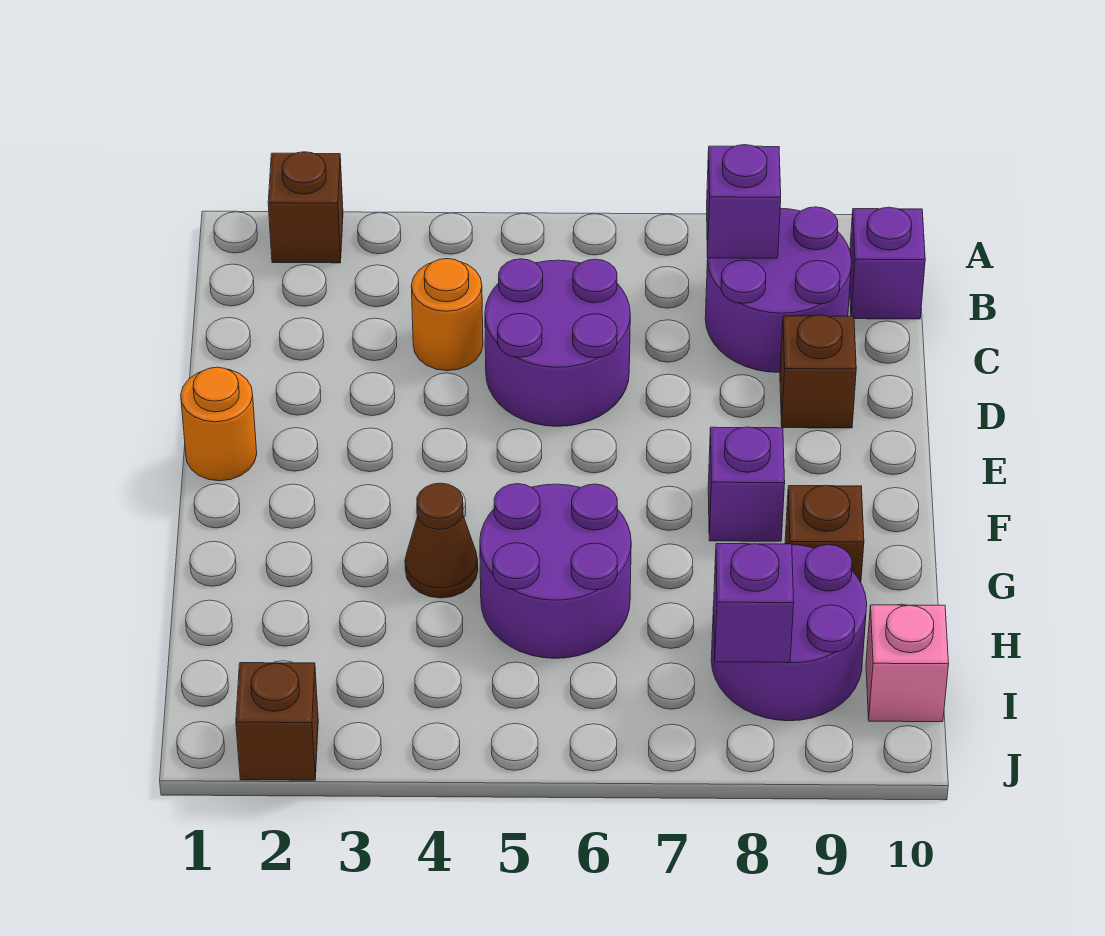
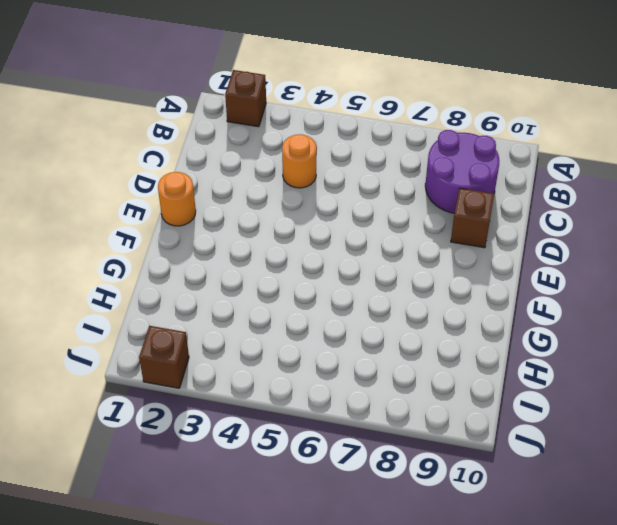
none -> purple brick B10 level 1
none -> purple round brick C5:D6 level 1
none -> purple brick F8 level 1

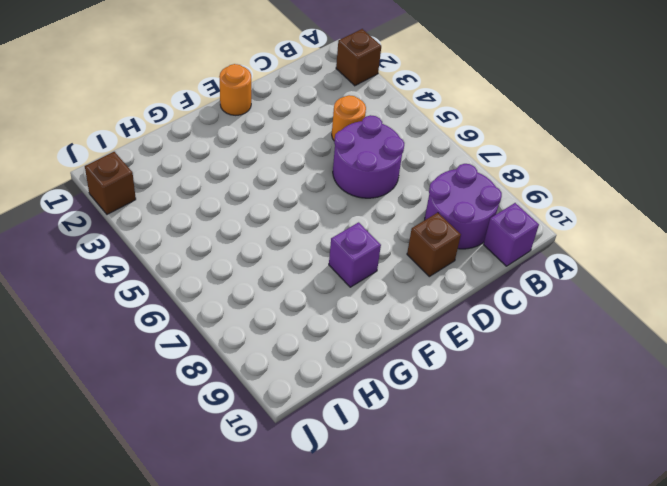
none -> brown cone G4 level 1
none -> purple round brick G5:H6 level 1
none -> brown brick G9 level 1

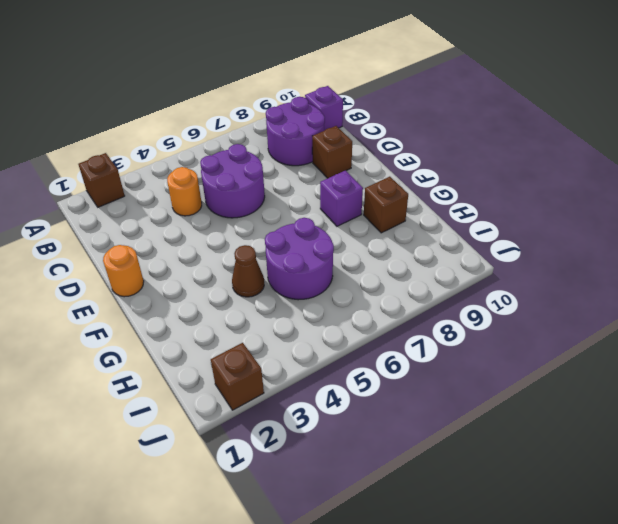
none -> purple round brick H8:I9 level 1
none -> pink brick I10 level 1
none -> purple brick B8 level 2

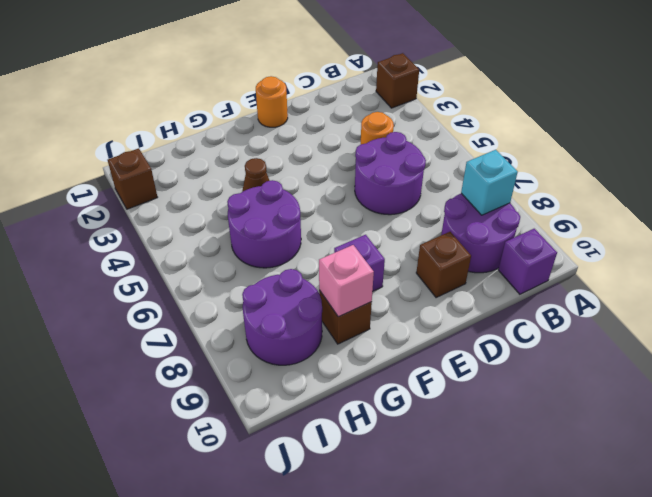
cyan brick B8 level 2 -> purple brick B8 level 2
pink brick G9 level 2 -> pink brick I10 level 1
none -> purple brick I8 level 2

